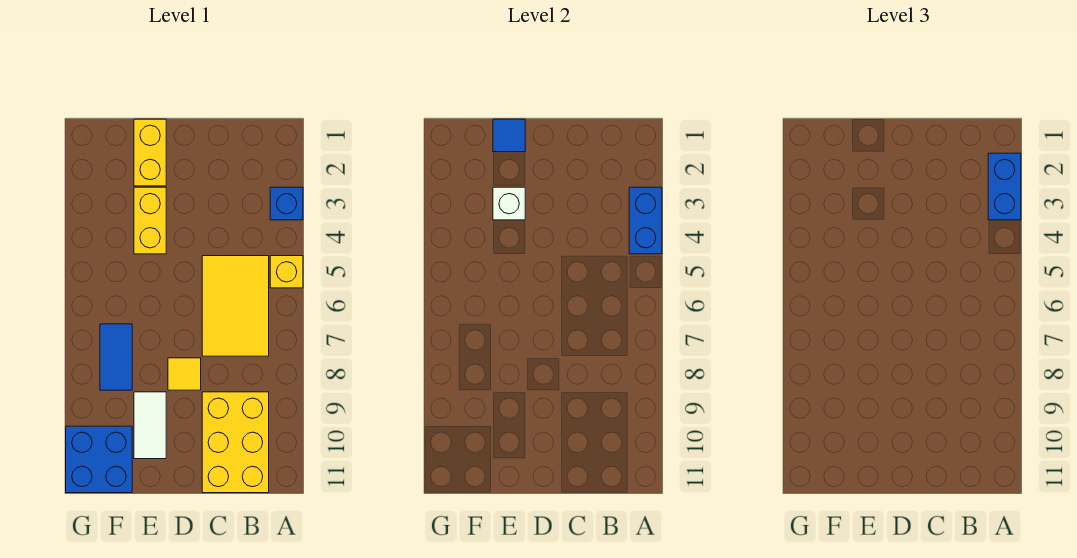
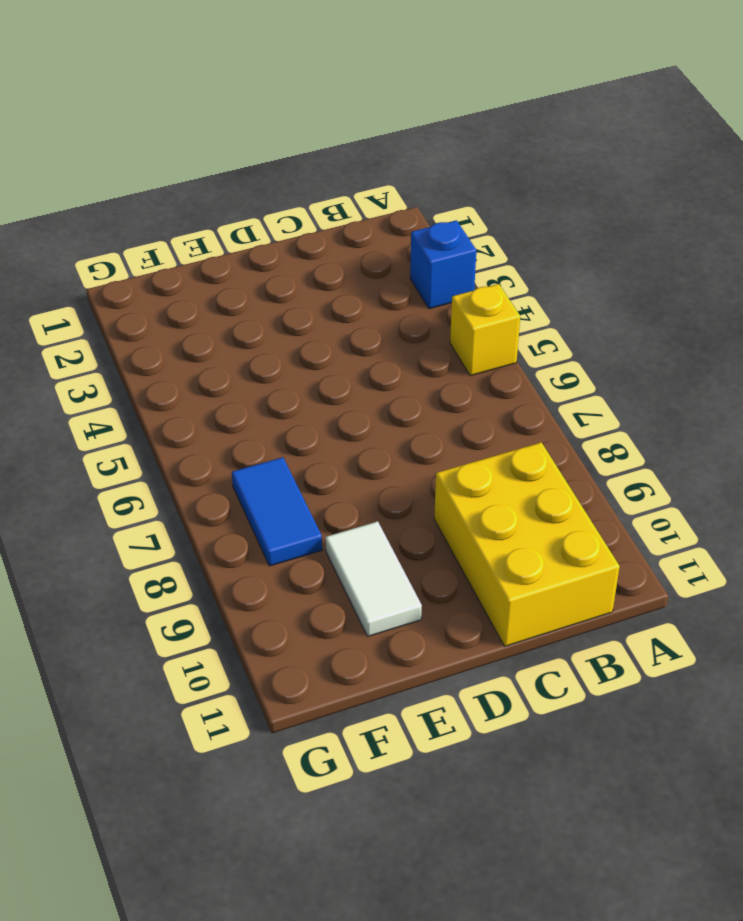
none -> yellow tile B5:C7 level 1
none -> yellow tile D8 level 1
none -> yellow brick E1:E2 level 1

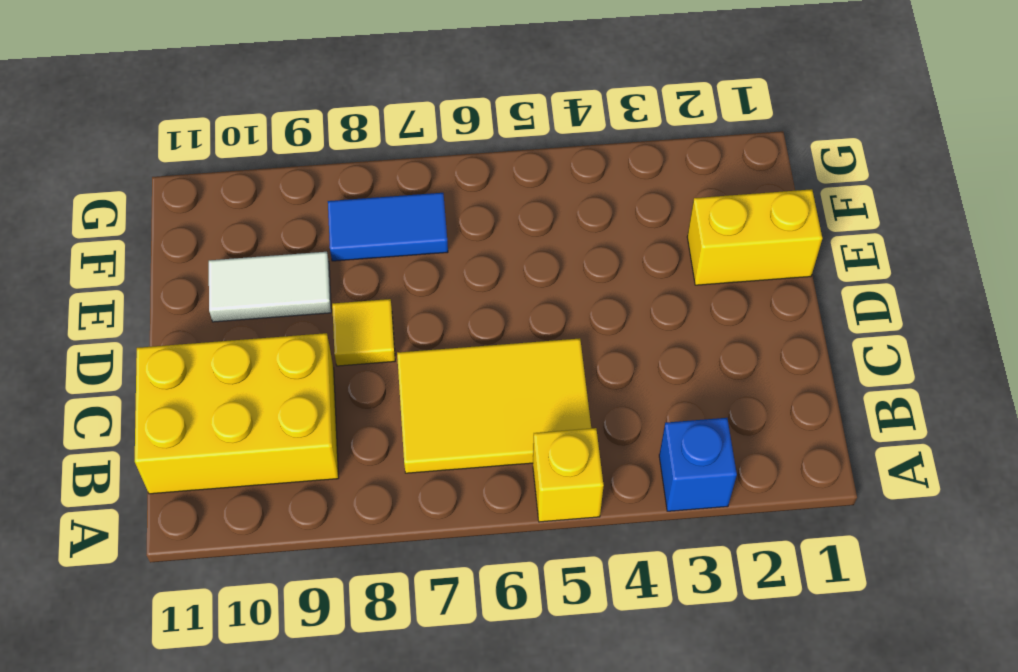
none -> yellow brick E3:E4 level 1
none -> blue brick F10:G11 level 1
none -> blue brick A3:A4 level 2

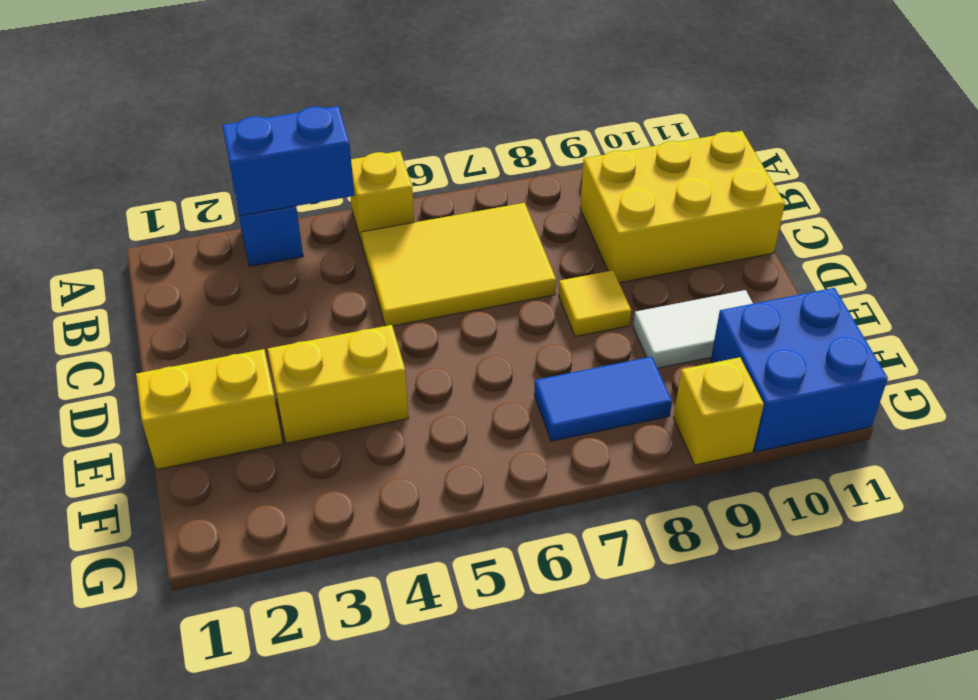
yellow brick G9 level 1 -> none
none -> blue tile E1 level 2
none -> white brick E3 level 2
none -> blue brick A2:A3 level 3

